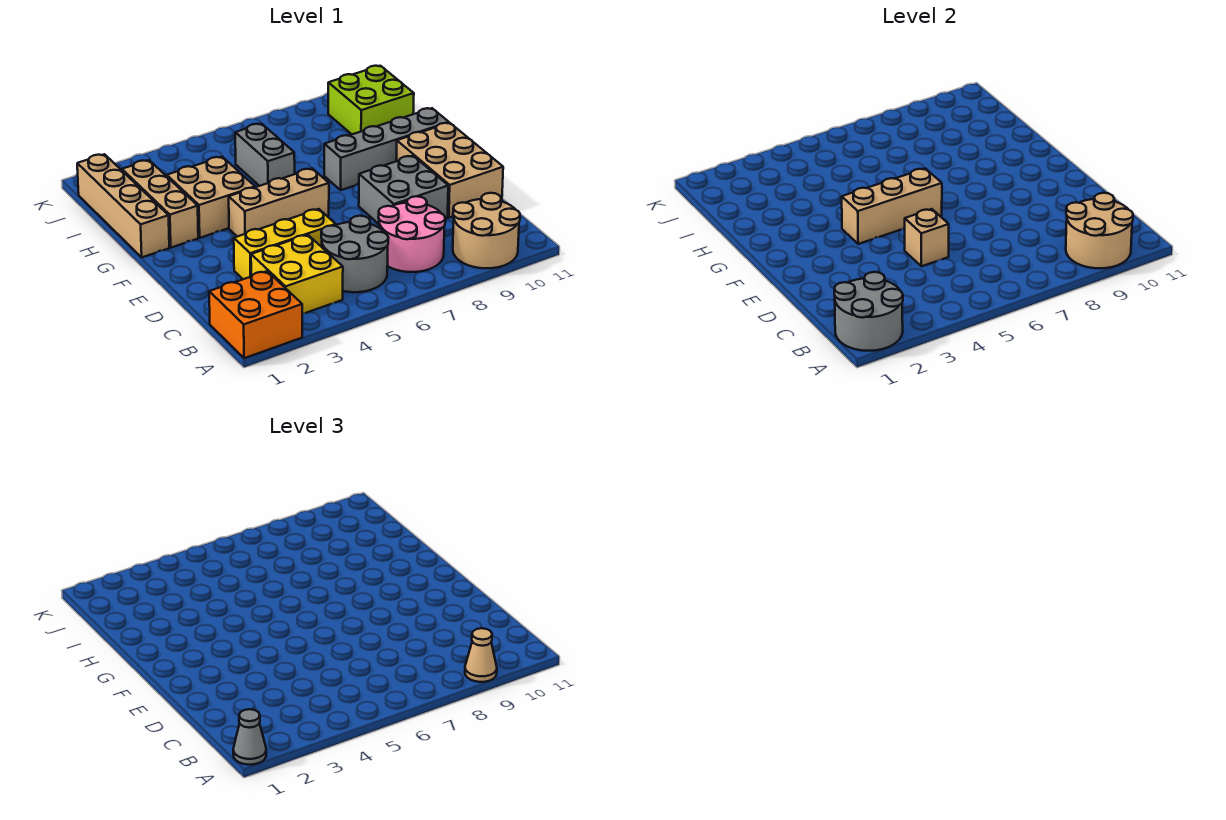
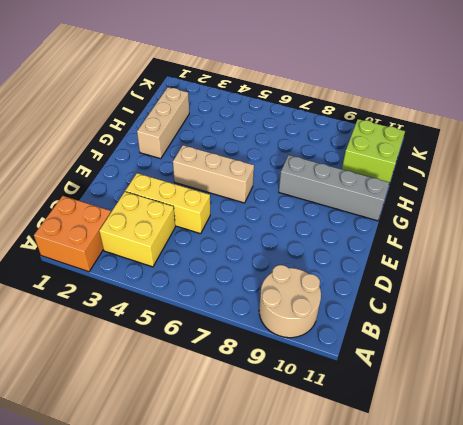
none -> grey round brick B5:C6 level 1
none -> pink round brick B7:C8 level 1
none -> grey brick D8:E9 level 1

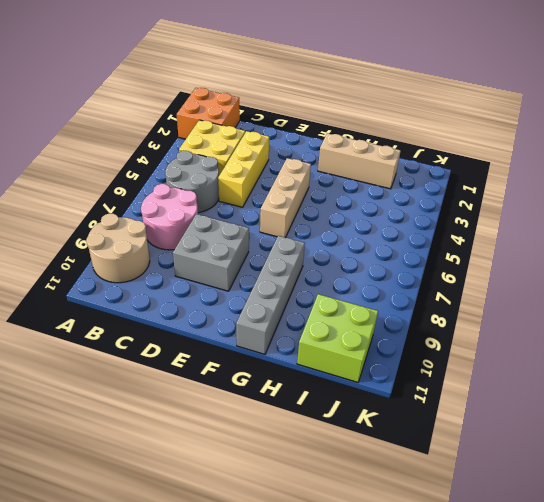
none -> tan brick D10:F11 level 1
none -> tan brick G1:J1 level 1
none -> tan brick G3:H4 level 1

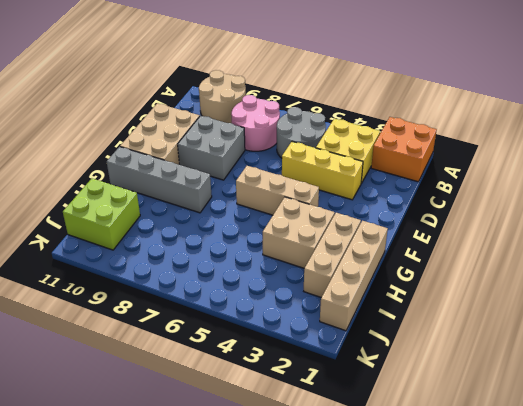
none -> grey brick H6:I6 level 1
none -> grey round brick A1:B2 level 2
none -> tan round brick A9:B10 level 2

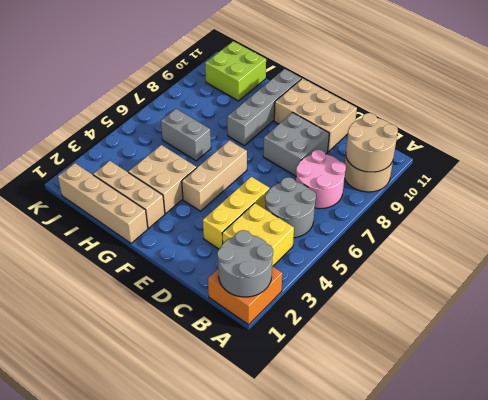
none -> tan brick D5 level 2
none -> tan brick F4:F6 level 2
none -> grey cone A1 level 3

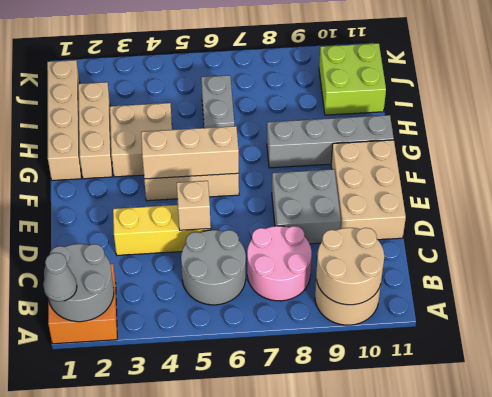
none -> yellow brick B3:C4 level 1
none -> tan cone A9 level 3

